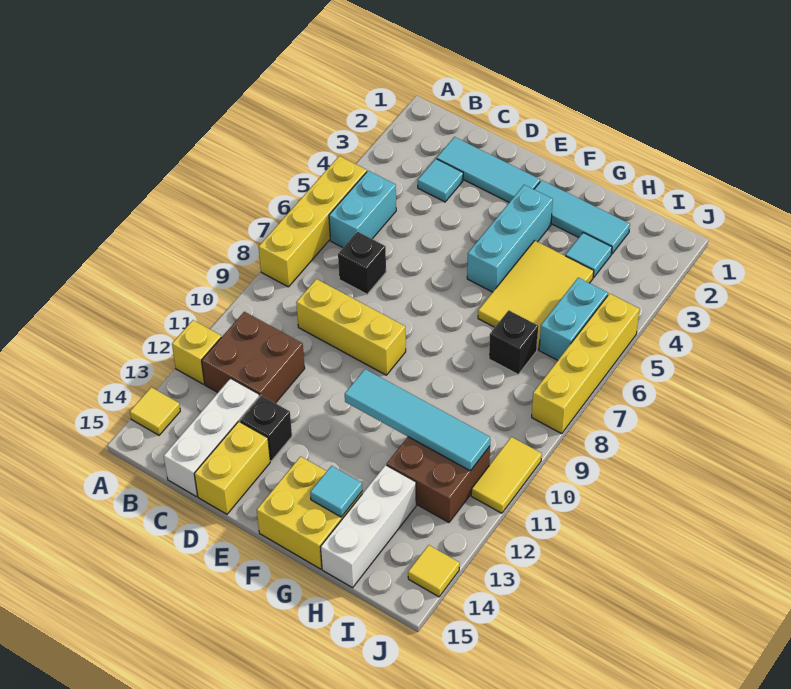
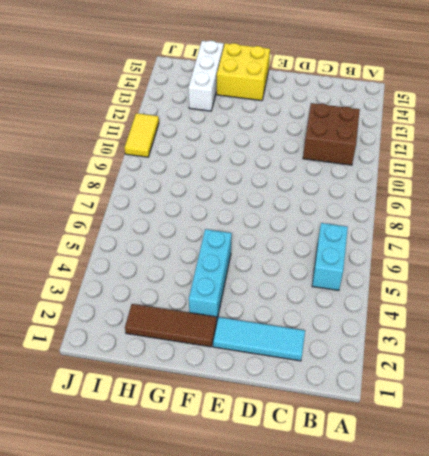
brown tile F2:H2 level 1 -> cyan tile F2:H2 level 1
none -> yellow brick A5:A8 level 1
none -> yellow brick A12 level 1
none -> yellow tile A14 level 1

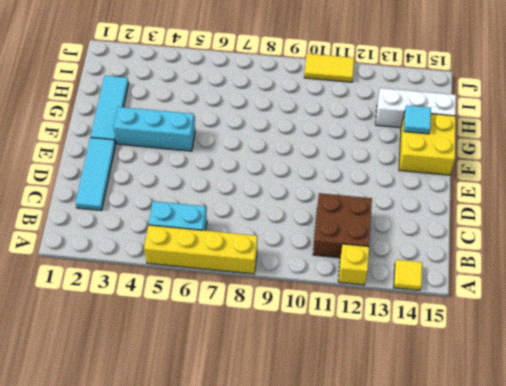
none -> cyan tile C3 level 1
none -> black brick C7 level 1
none -> yellow brick C9:E9 level 1

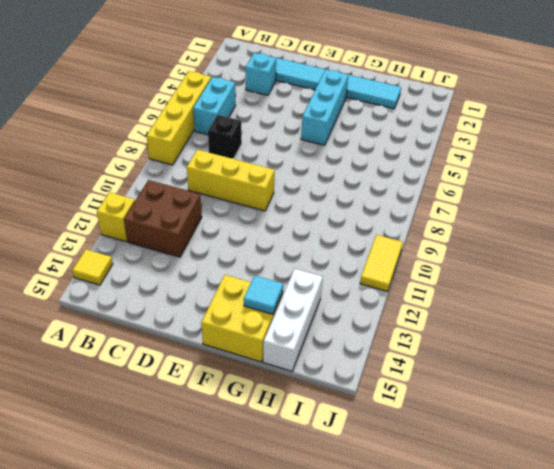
cyan brick C3 level 1 -> cyan tile C3 level 1
none -> white brick C13:C15 level 1
none -> black brick D13 level 1
none -> yellow brick D14:D15 level 1

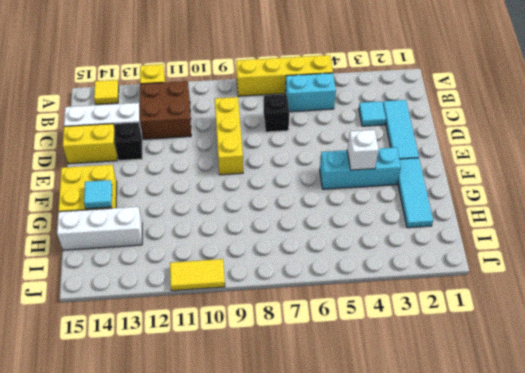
white brick F4 level 2 -> none
none -> yellow tile G4:H6 level 1
none -> cyan tile H3 level 1
none -> black brick H7 level 1

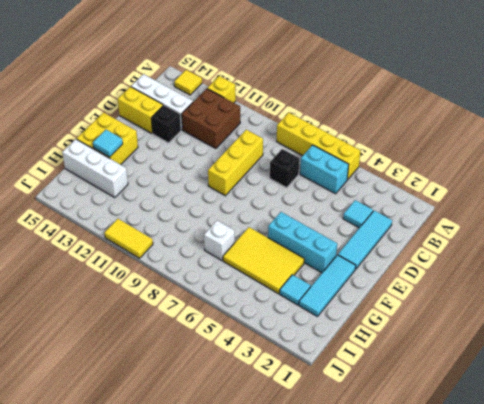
white brick H7 level 1 -> black brick H7 level 1
none -> brown brick H11:I12 level 1
none -> cyan brick I5:I6 level 1
none -> yellow brick J5:J8 level 1

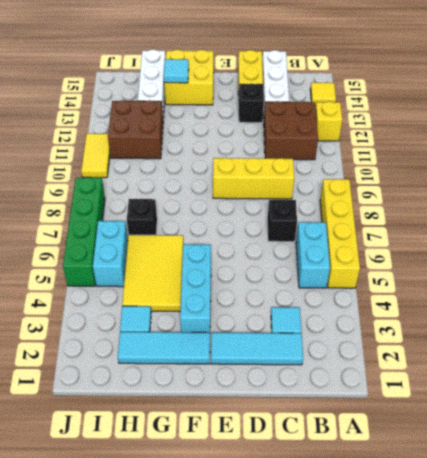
green brick J5:J8 level 1 -> yellow brick J5:J8 level 1
none -> yellow tile J14 level 1
none -> cyan tile F11:I11 level 2

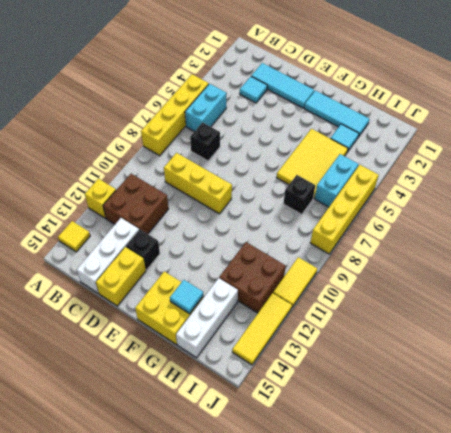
yellow tile J12:J14 level 1 -> yellow tile J14 level 1
none -> cyan brick F3:F5 level 1
none -> cyan tile F11:I11 level 2

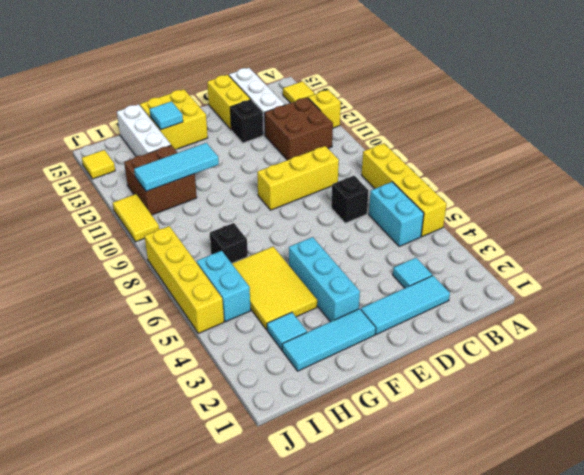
cyan tile G11:I11 level 2 -> cyan tile F11:I11 level 2

